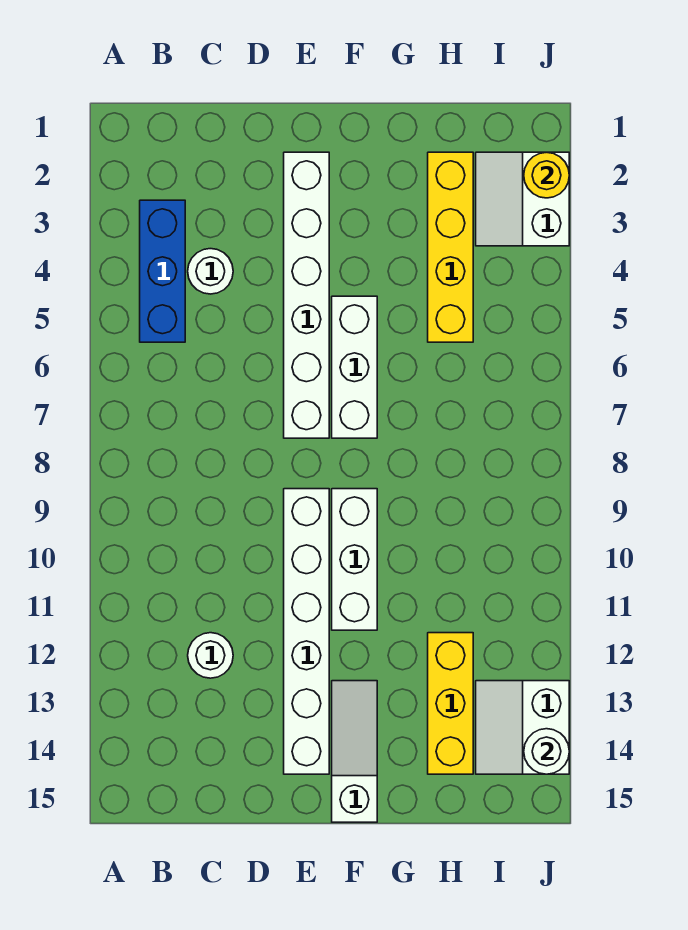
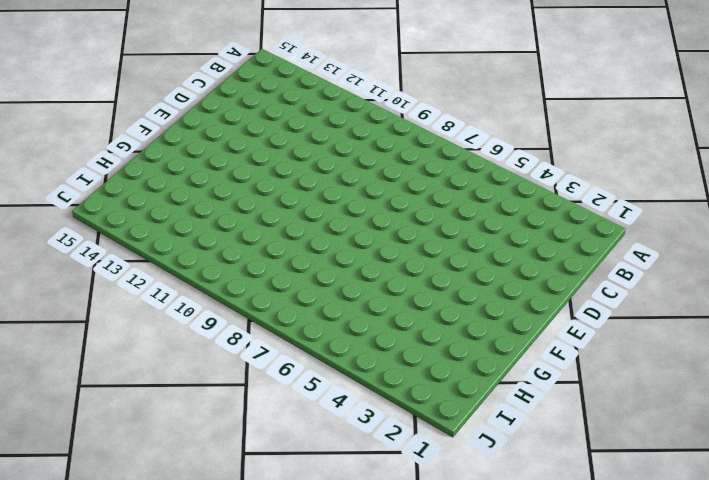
none -> blue brick B3:B5 level 1
none -> white round brick C4 level 1
none -> white round brick C12 level 1

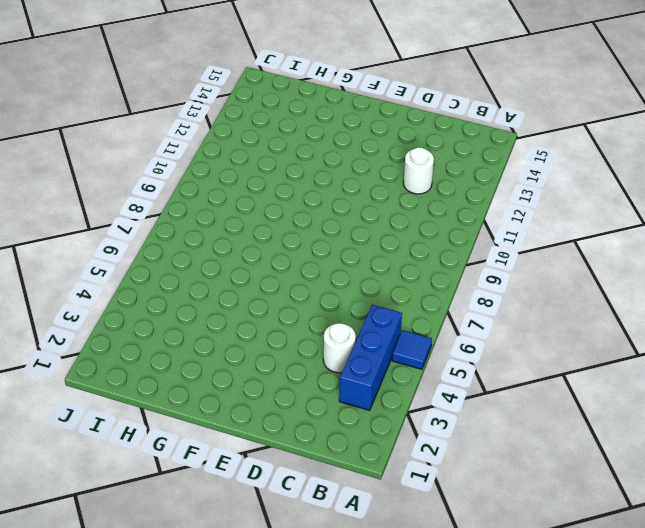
blue tile A5 level 1 -> none
none -> white brick E2:E7 level 1
none -> white brick E9:E14 level 1
none -> white brick F5:F7 level 1

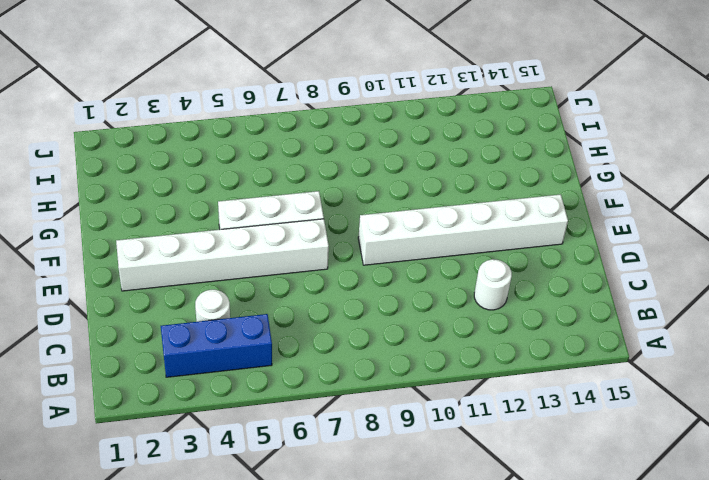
none -> white brick F9:F11 level 1
none -> white slope F13:F15 level 1 top 15
none -> yellow brick H2:H5 level 1

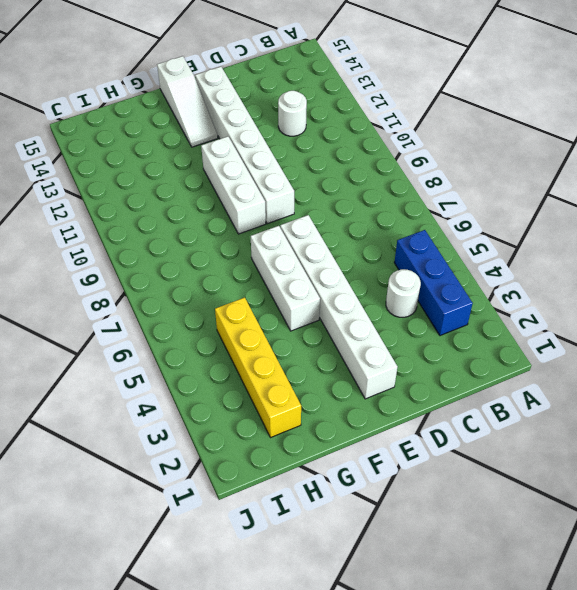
none -> yellow brick H12:H14 level 1
none -> white slope I2:J3 level 1 top J
none -> white slope I13:J14 level 1 top J

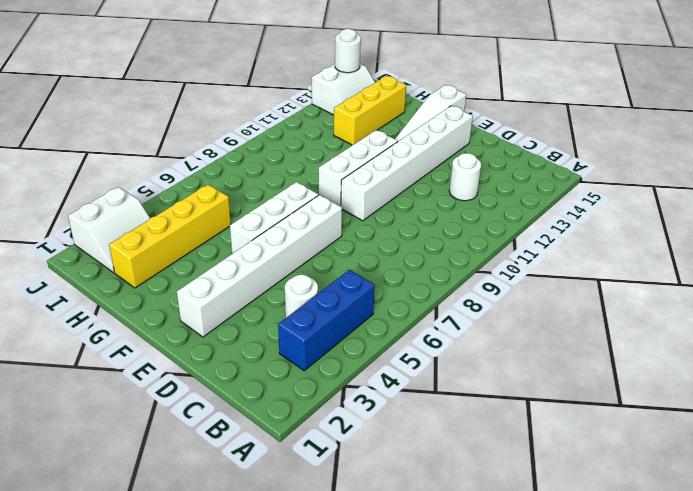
none -> yellow round brick J2 level 2

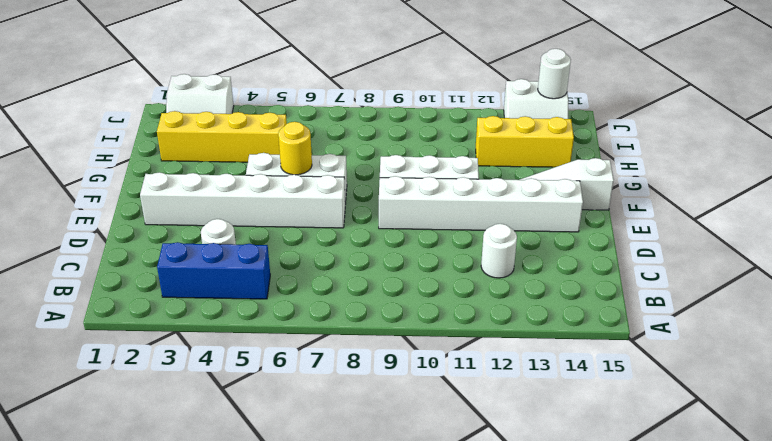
yellow round brick F6 level 2 -> yellow round brick J2 level 2

